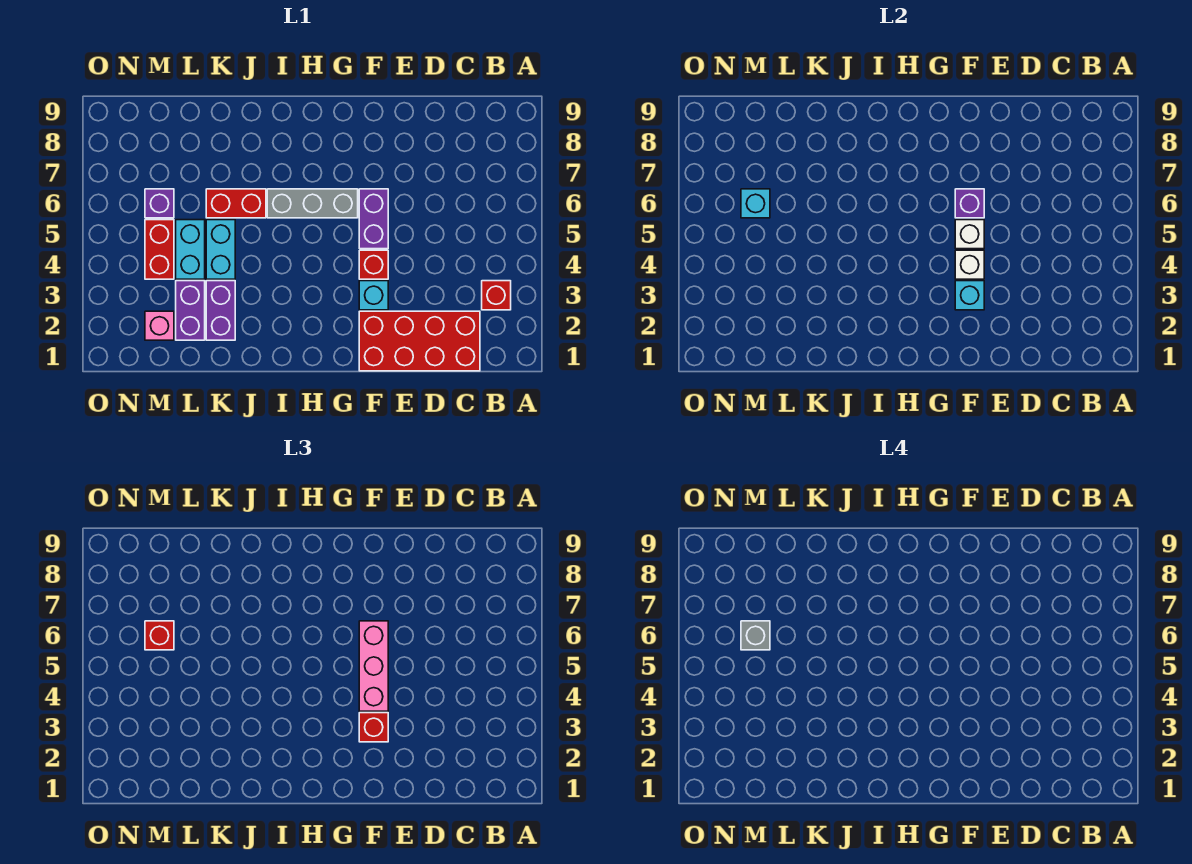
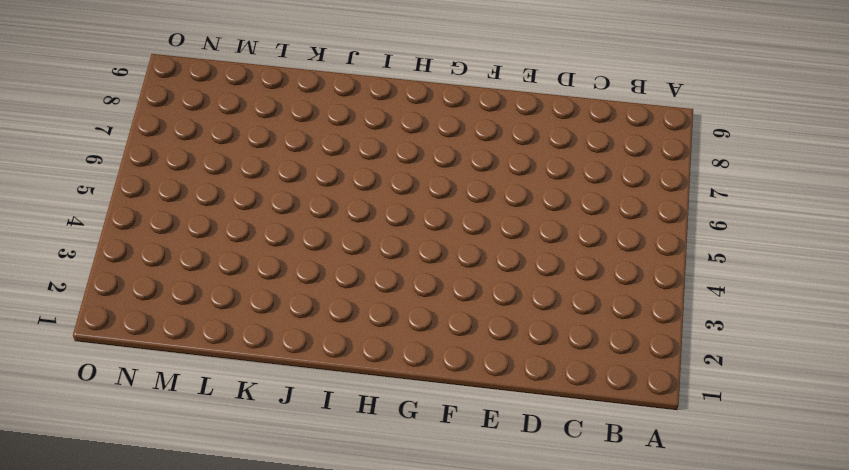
none -> red brick B3 level 1
none -> red brick C1:F2 level 1
none -> cyan brick F3 level 1

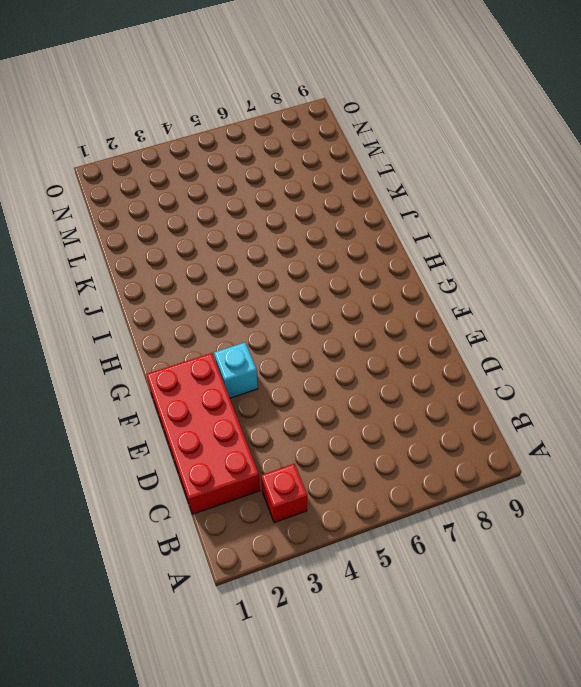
none -> red brick F4 level 1
none -> purple brick F5:F6 level 1
none -> grey brick G6:I6 level 1

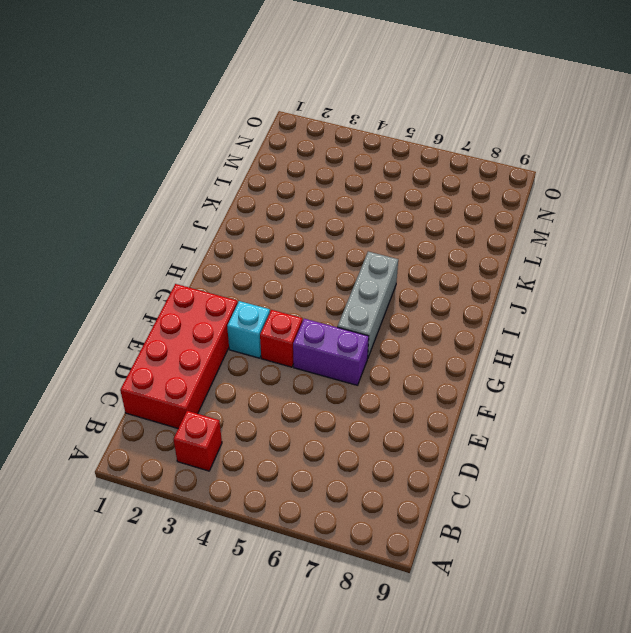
none -> red brick J6:K6 level 1
none -> purple brick K2:K3 level 1
none -> cyan brick K4:K5 level 1

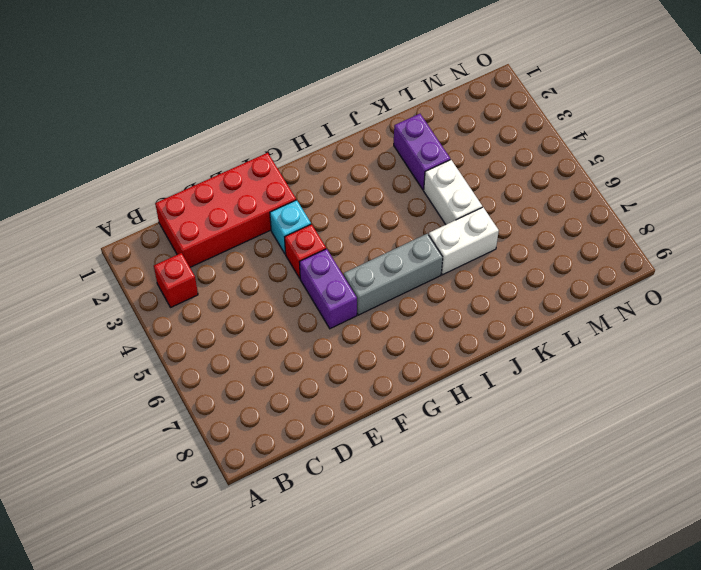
white brick J6:K6 level 1 -> red brick J6:K6 level 1
white brick K4:K5 level 1 -> cyan brick K4:K5 level 1
none -> purple brick L2:L3 level 1
none -> cyan brick L4:L5 level 1
none -> pink brick M2 level 1

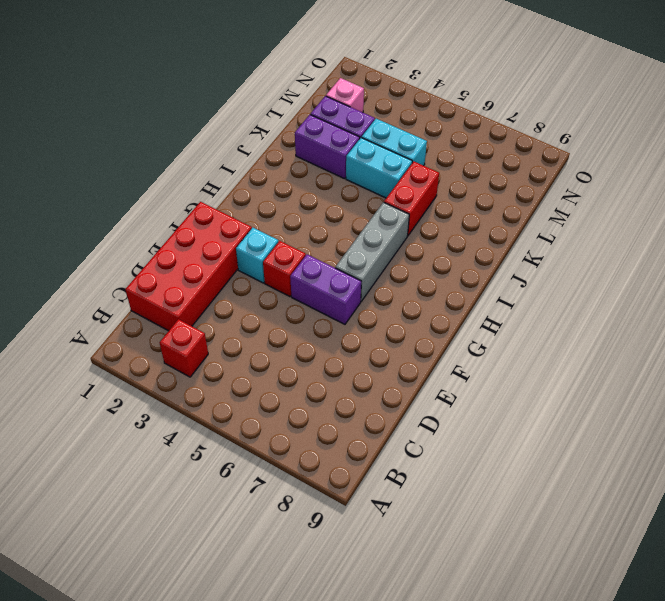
none -> red brick M4:M5 level 1
none -> purple brick M6 level 1
none -> cyan brick F3 level 2

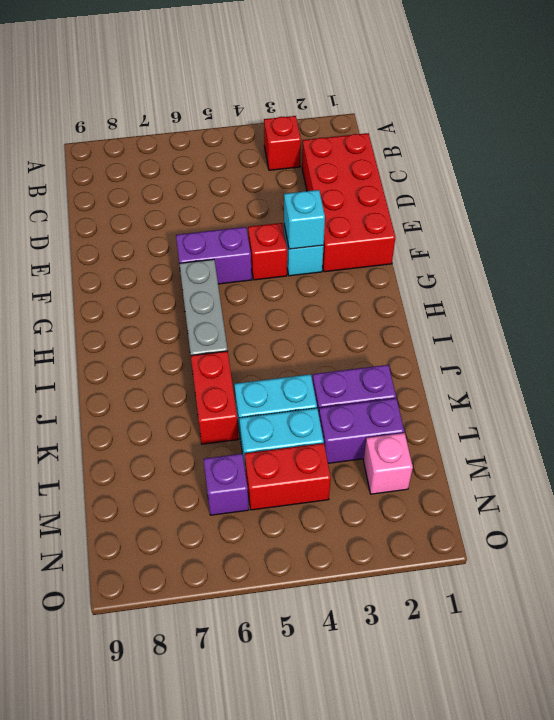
none -> white brick F4 level 2
none -> white brick F5 level 2
none -> purple brick F6 level 2

